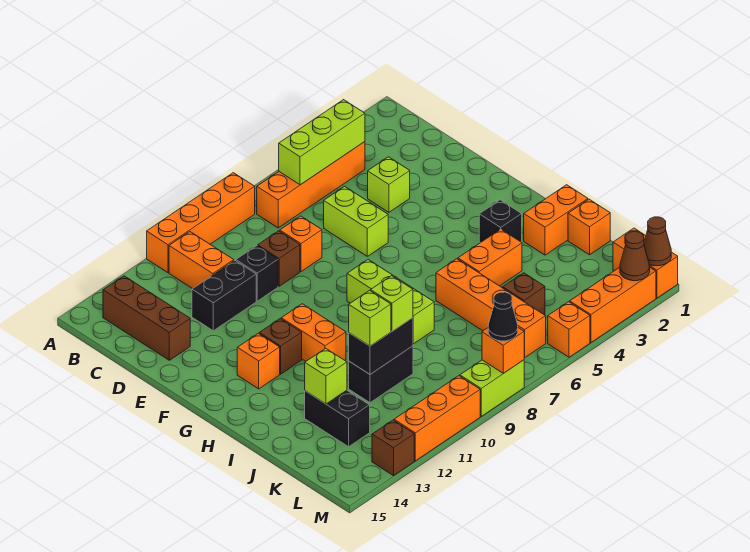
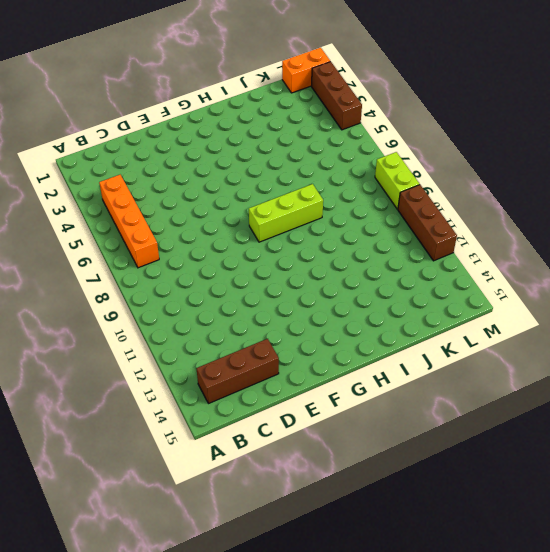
brown brick M2:M4 level 1 -> orange brick M2:M4 level 1
brown brick M10:M12 level 1 -> orange brick M10:M12 level 1
none -> orange brick A8:A11 level 1
none -> orange brick B11:C11 level 1
none -> lime brick D4 level 1
none -> lime brick D6:E6 level 1

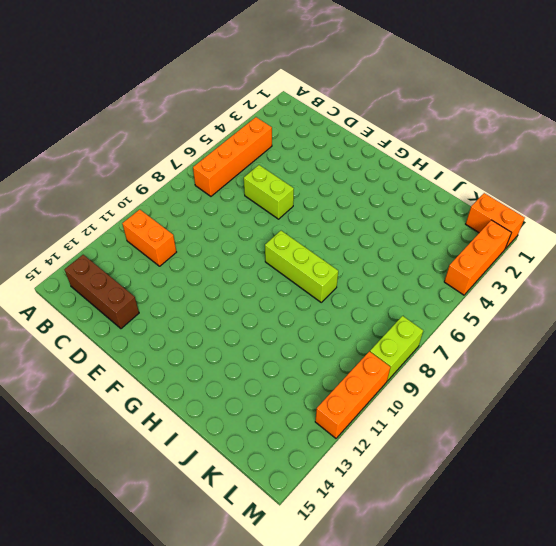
none -> orange brick A8:A11 level 1
none -> lime brick D4 level 1
none -> orange brick D8 level 1
none -> brown brick D9 level 1

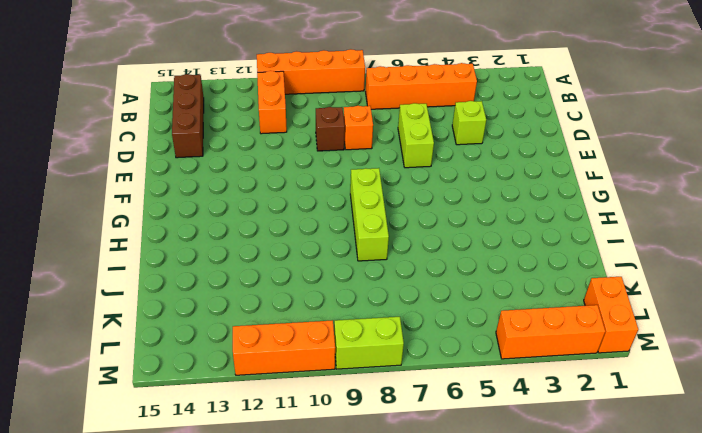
none -> black brick D10 level 1
none -> black brick D11:D12 level 1
none -> orange brick G11:H11 level 1
none -> brown brick G12 level 1

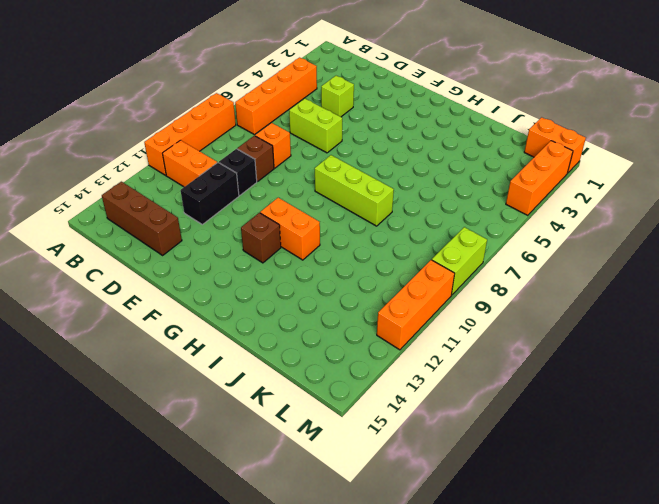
none -> orange brick G13 level 1
none -> black brick H3 level 1
none -> orange brick I1:I2 level 1
none -> orange brick I4:I5 level 1

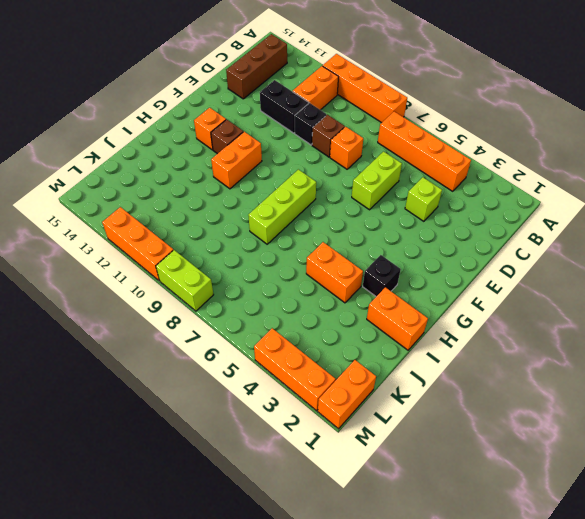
none -> orange brick I6:L6 level 1
none -> orange brick J1 level 1
none -> black brick J10:J11 level 1
none -> black brick J13:K13 level 1

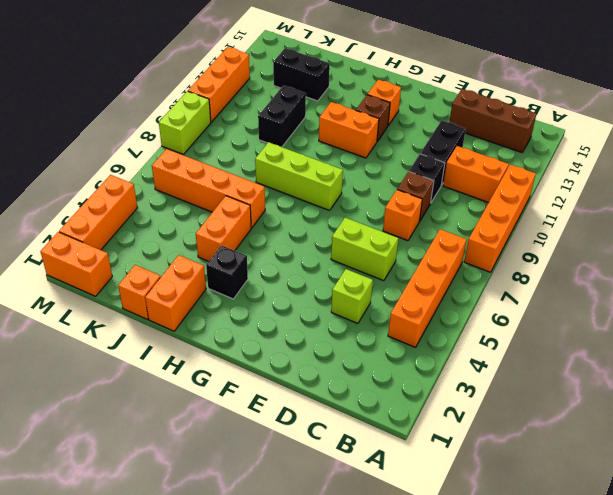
none -> brown brick K5 level 1
none -> orange brick M5 level 1
none -> brown brick M13 level 1
none -> lime brick B4:B6 level 2

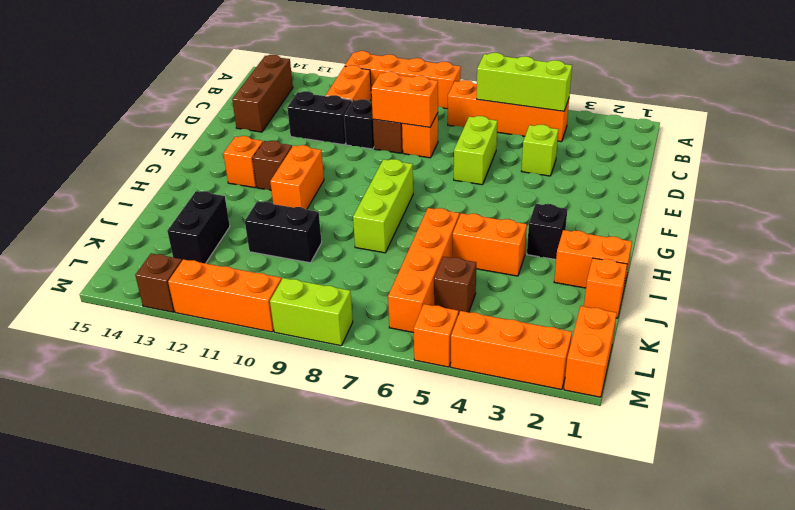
orange brick D8:D9 level 2 -> none
none -> black brick J10:J11 level 2
none -> lime brick J13 level 2
none -> brown cone M1 level 2
none -> brown cone M2 level 2

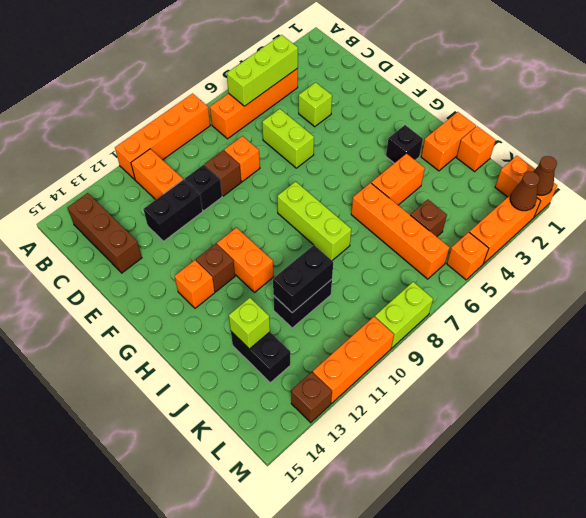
none -> orange brick M8 level 2
none -> lime brick J10 level 3
none -> lime brick J11 level 3
none -> black cone M8 level 3

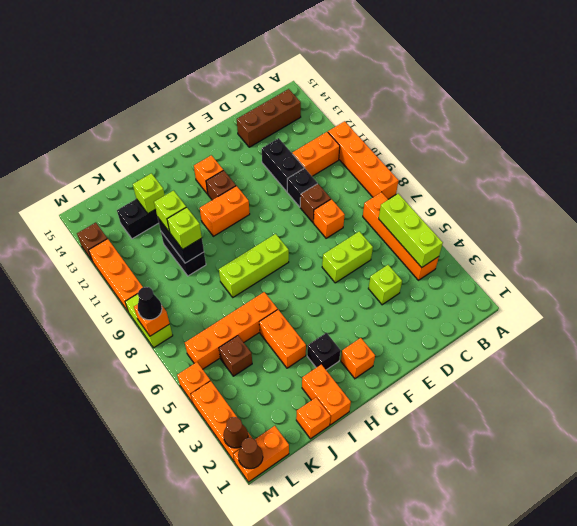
orange brick G2 level 1 -> none

